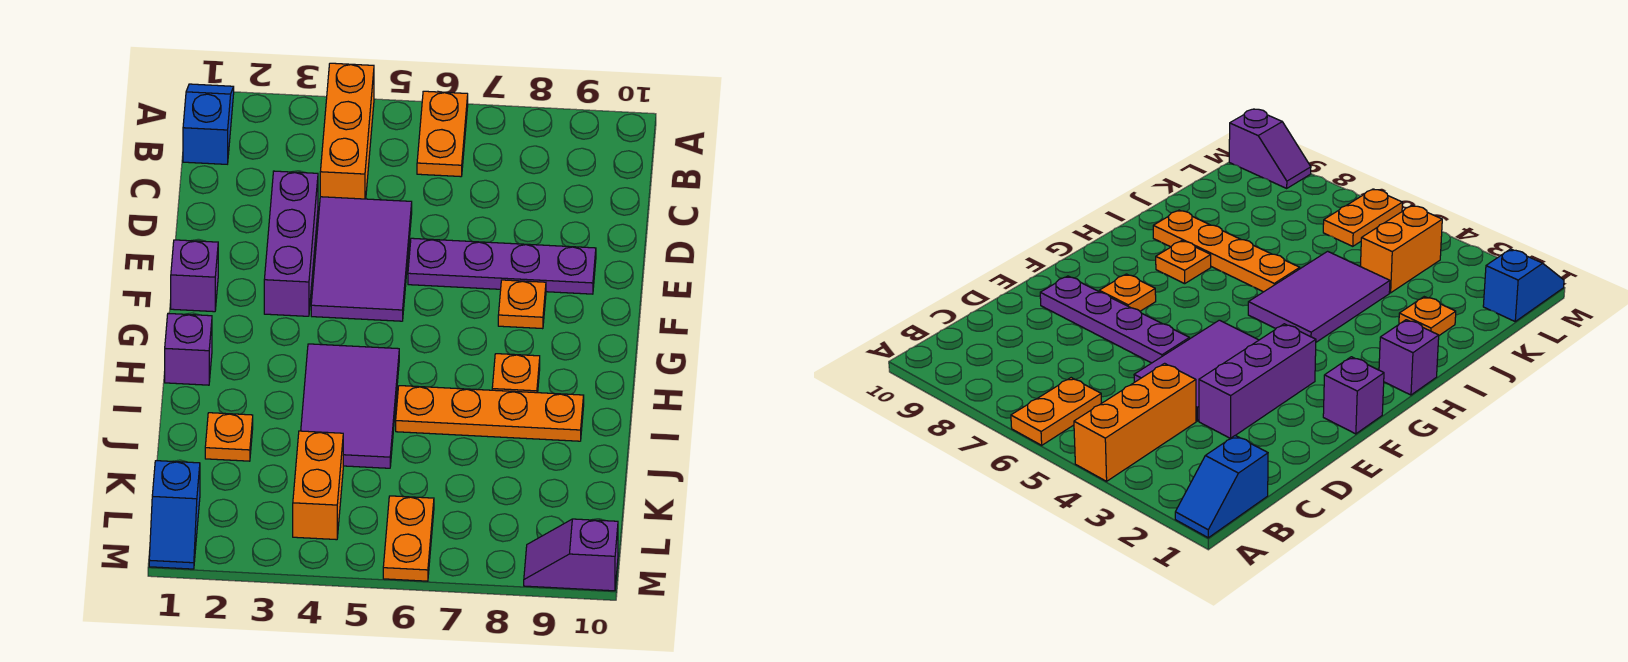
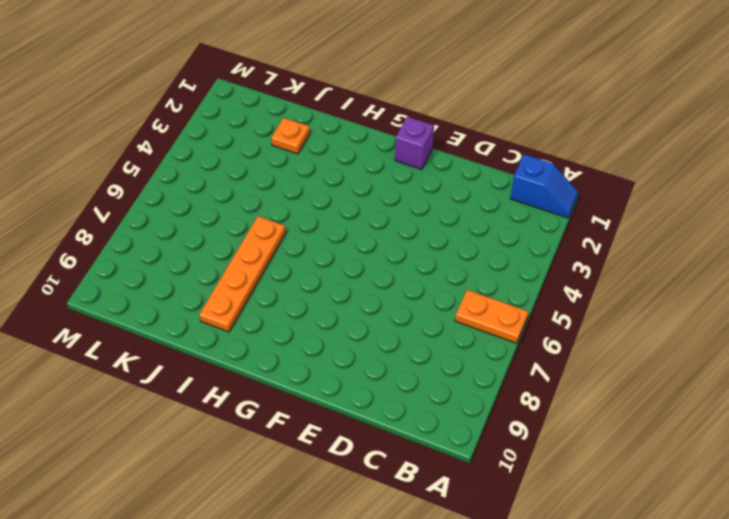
none -> orange brick A4:C4 level 1
none -> purple brick D3:F3 level 1
none -> purple tile D4:F5 level 1

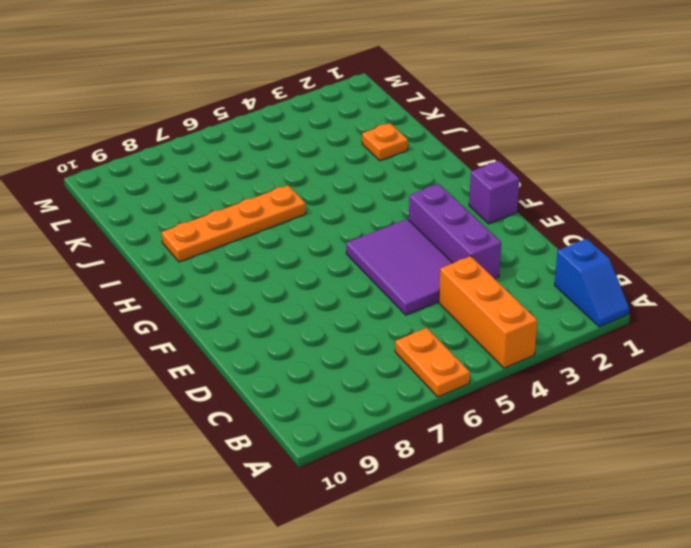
none -> purple plate E6:E9 level 1
none -> orange plate F8 level 1
none -> purple brick H1 level 1

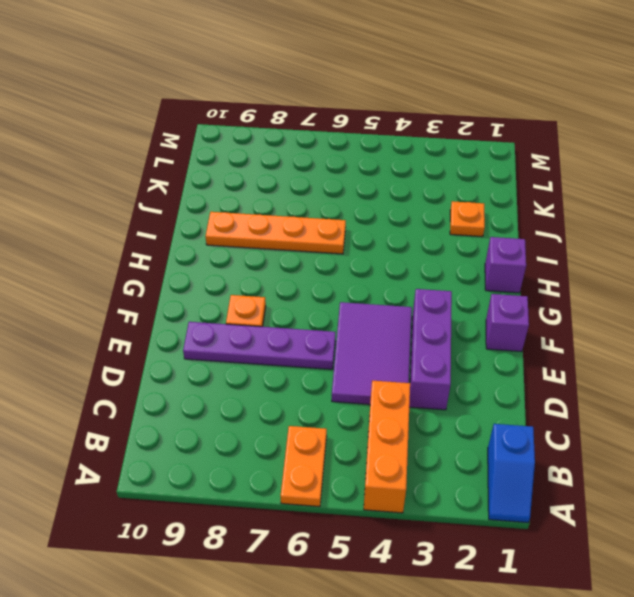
none -> purple tile H4:J5 level 1
none -> orange plate H8 level 1
none -> orange brick K4:L4 level 1

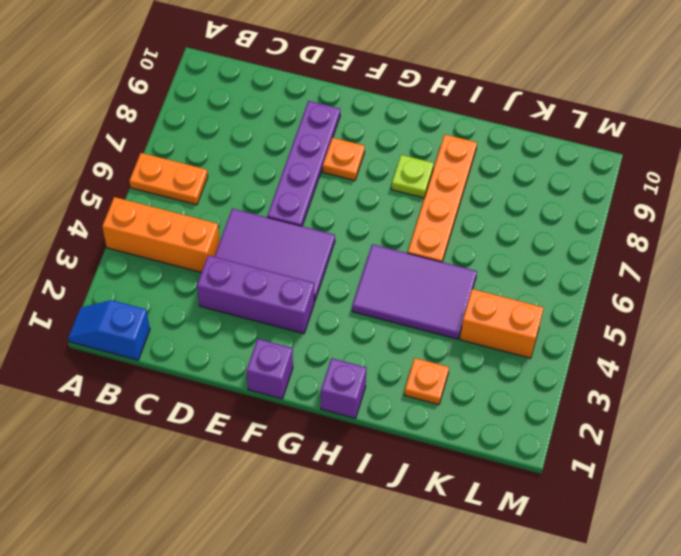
lime plate H8 level 1 -> orange plate H8 level 1
none -> blue slope L1:M1 level 1 top L
none -> orange plate L6:M6 level 1
none -> purple slope M9:M10 level 1 top 10

